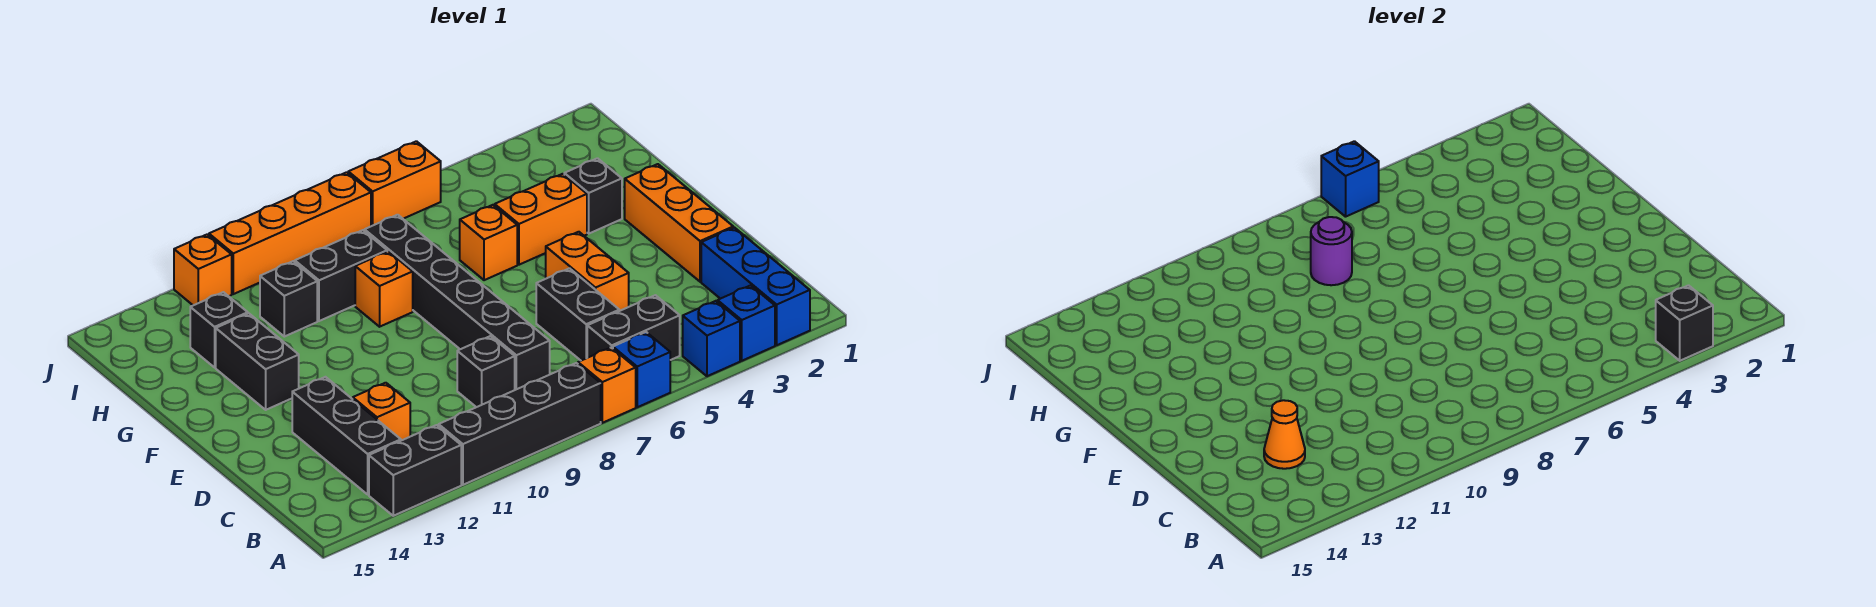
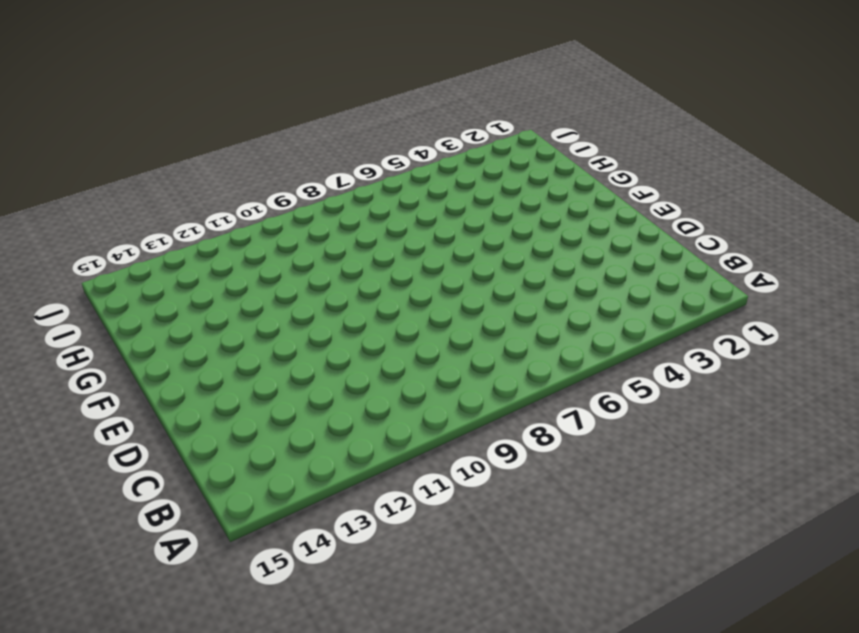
none -> blue brick A2:C2 level 1
none -> blue brick A3 level 1
none -> blue brick A4 level 1
none -> blue brick A6 level 1

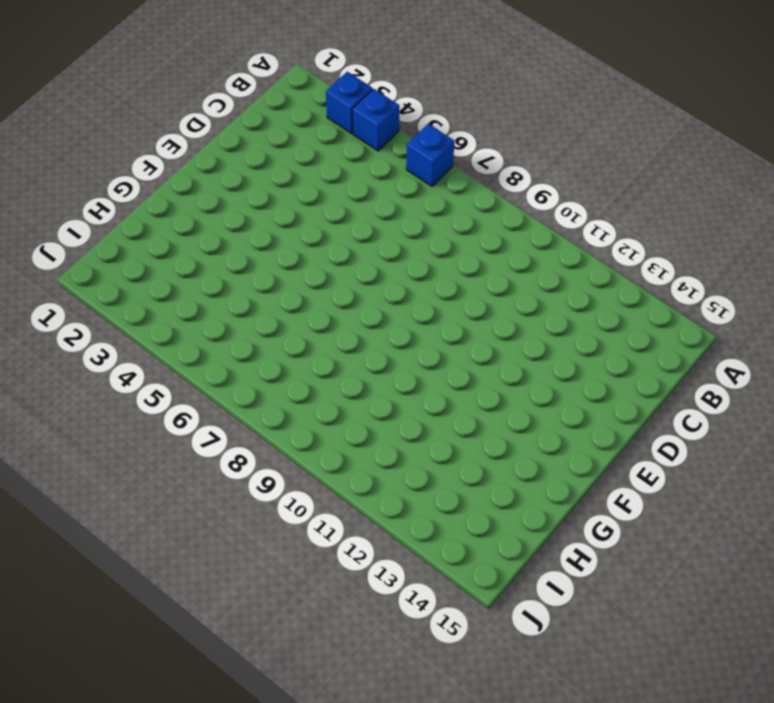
none -> blue brick A2:C2 level 1
none -> orange brick A7 level 1
none -> black brick A8:A11 level 1
none -> black brick A12:A13 level 1

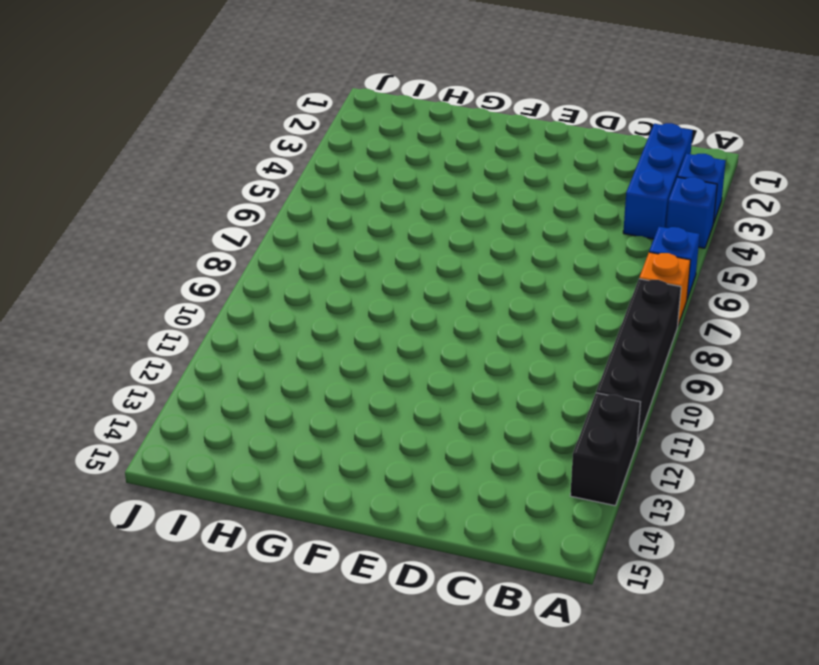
blue brick B2:B4 level 1 -> blue brick A2:C2 level 1
none -> black brick B5:B6 level 1
none -> black brick B13:D13 level 1
none -> black brick C6:D6 level 1
none -> black brick C8:H8 level 1

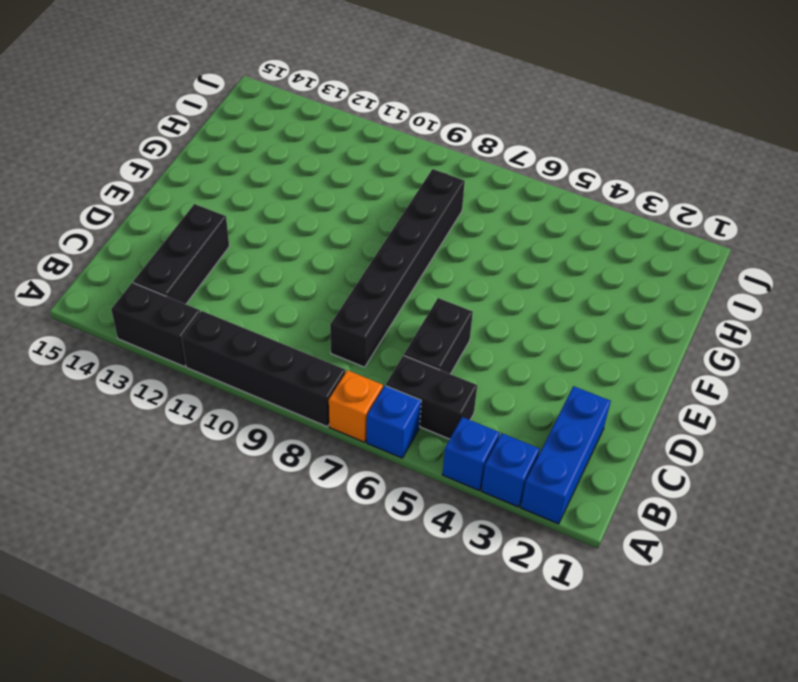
none -> black brick C9 level 1
none -> orange brick C12 level 1
none -> orange brick D2:F2 level 1
none -> orange brick D5:E5 level 1

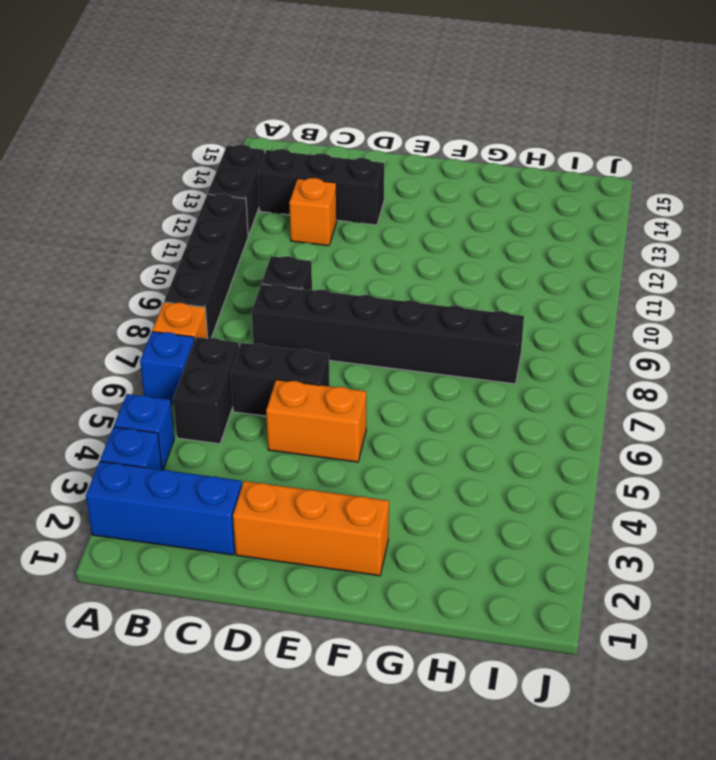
none -> black brick F13:G13 level 1
none -> black brick G3 level 1
none -> orange brick G4:G5 level 1
none -> orange brick G6 level 1

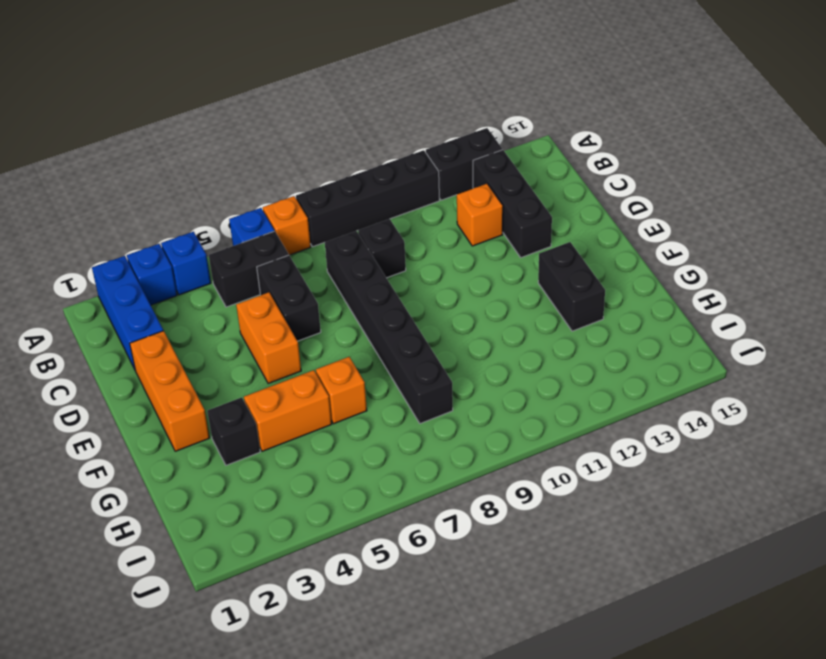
none -> orange brick G9 level 1
none -> black brick H9:H10 level 1
none -> black brick H11 level 1
none -> black brick H13 level 1

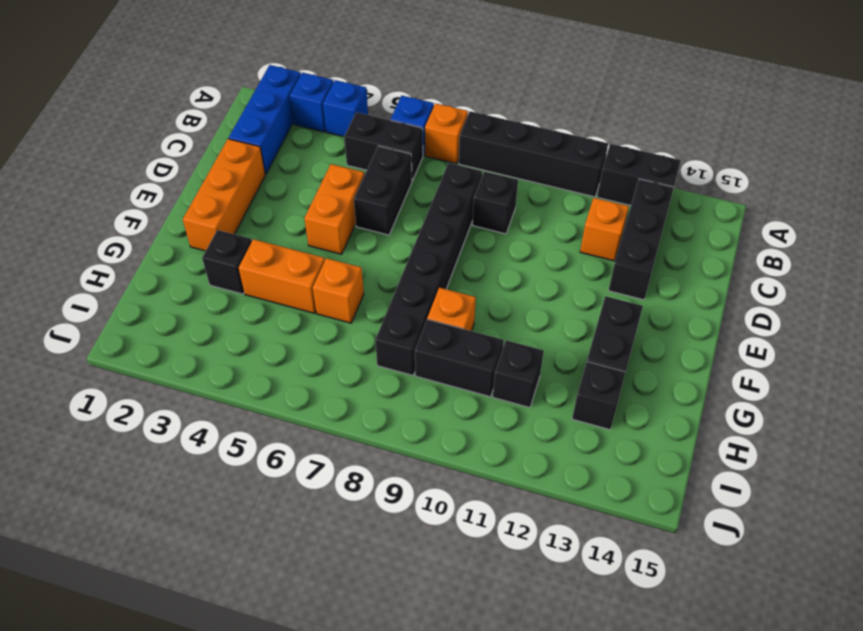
none -> orange brick J6:J7 level 1
none -> orange brick J8:J11 level 1
none -> orange brick J12 level 1
none -> black brick A3 level 2

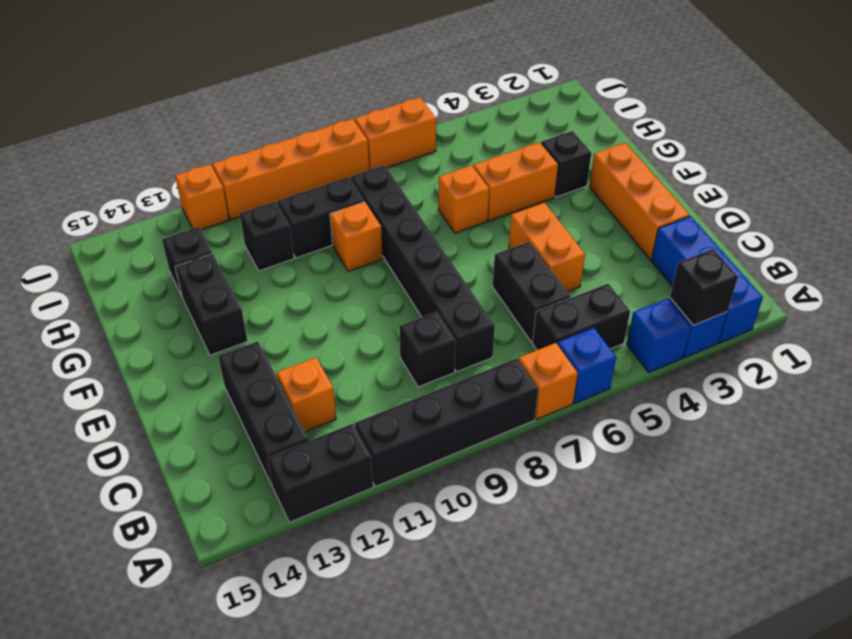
none -> orange cone C13 level 2
none -> purple round brick H8 level 2
none -> blue brick J6 level 2

